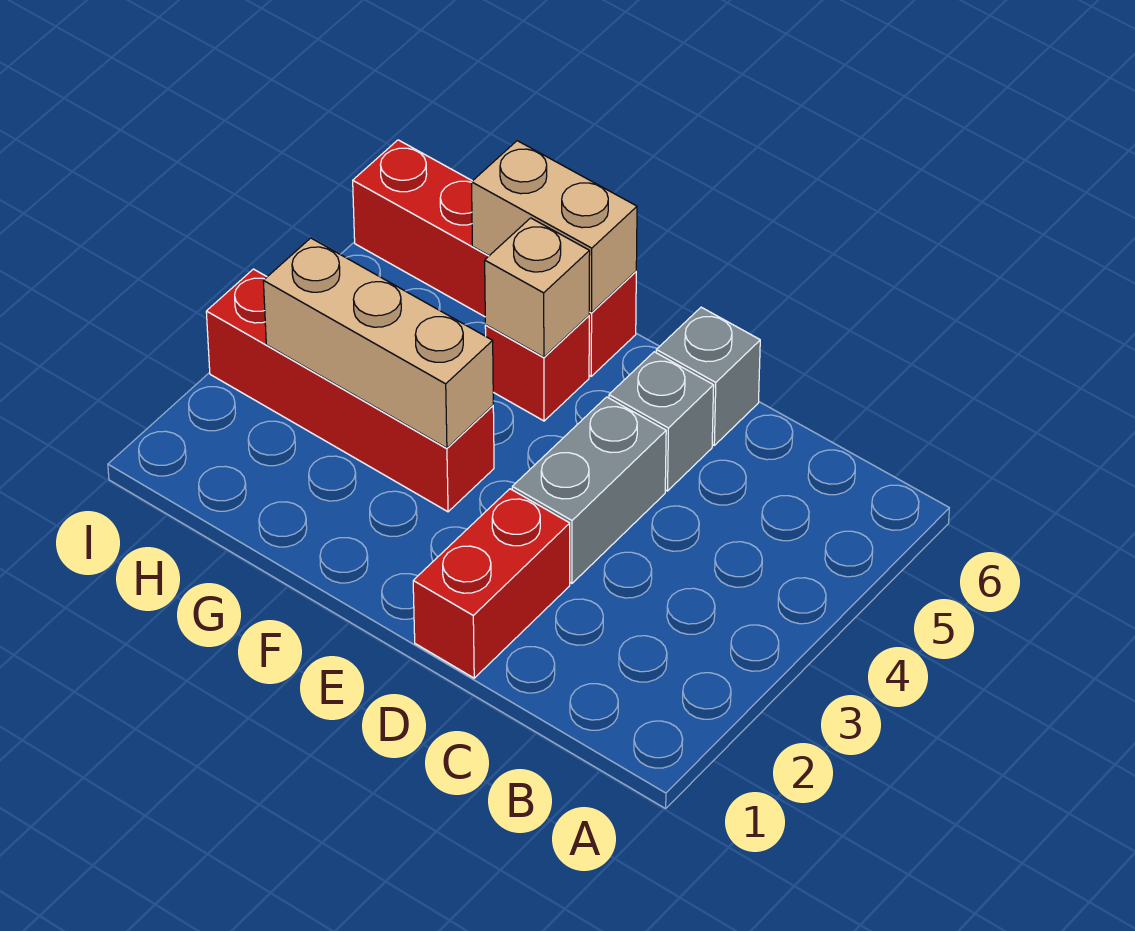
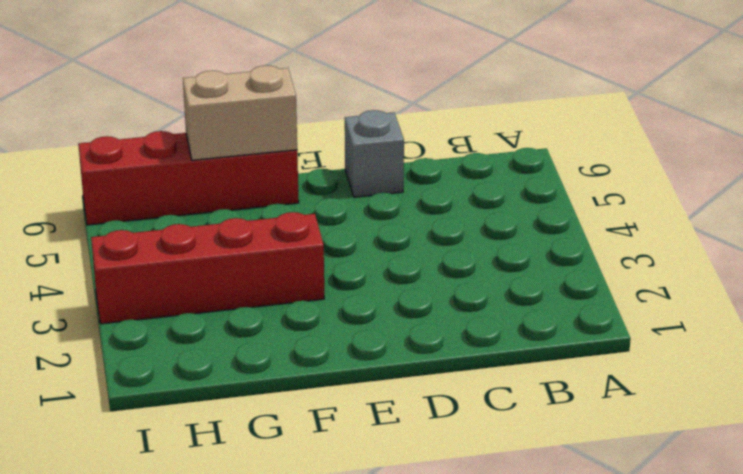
none -> red brick D1:D2 level 1
none -> grey brick D3:D4 level 1

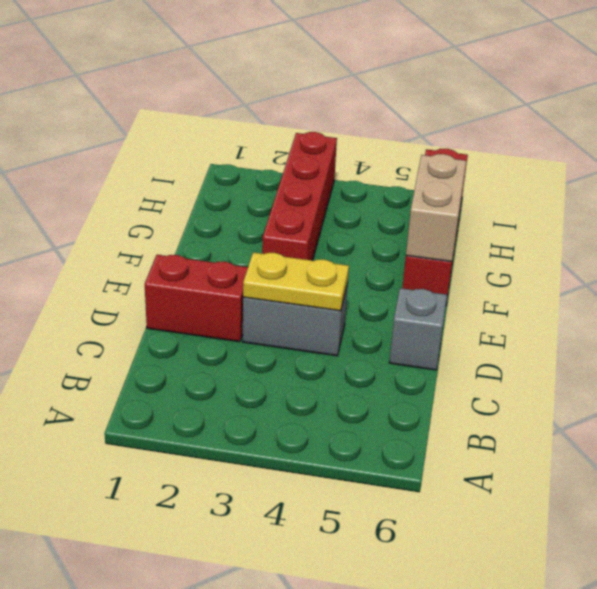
yellow plate D3:D4 level 2 -> none
none -> grey brick D5 level 1
none -> red brick F5 level 1

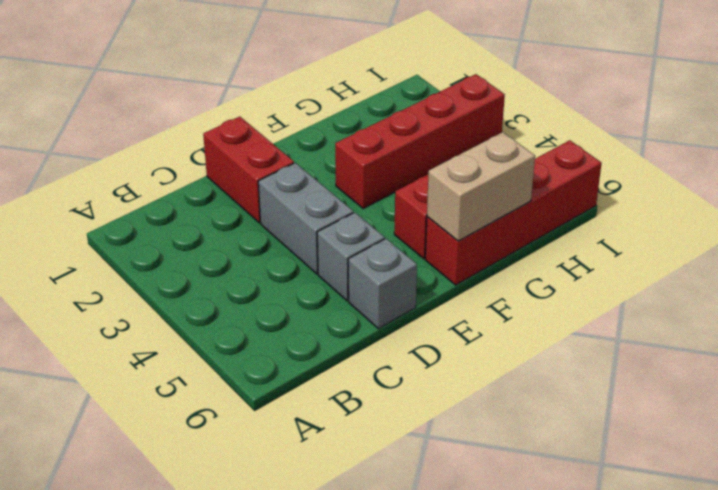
none -> tan brick F3:H3 level 2
none -> tan brick F5 level 2

